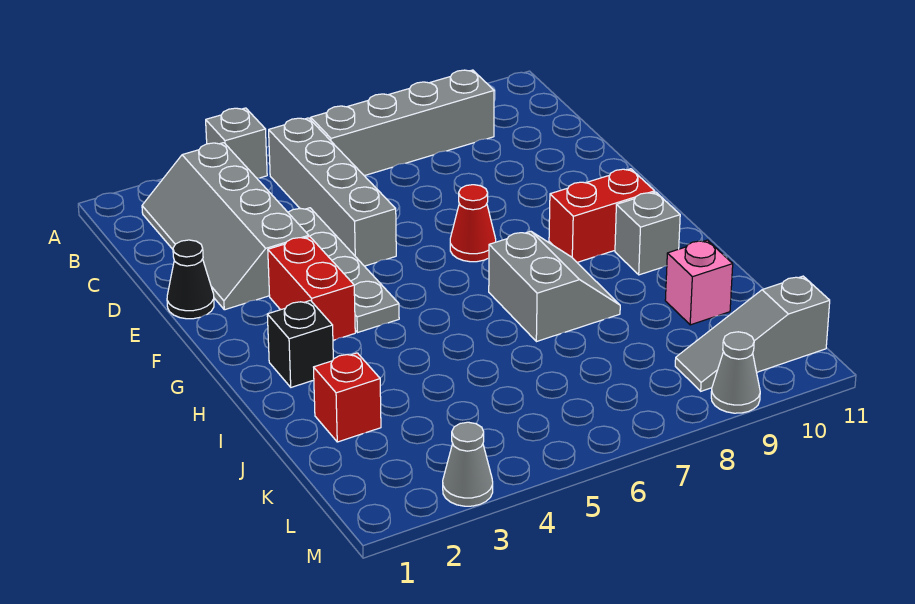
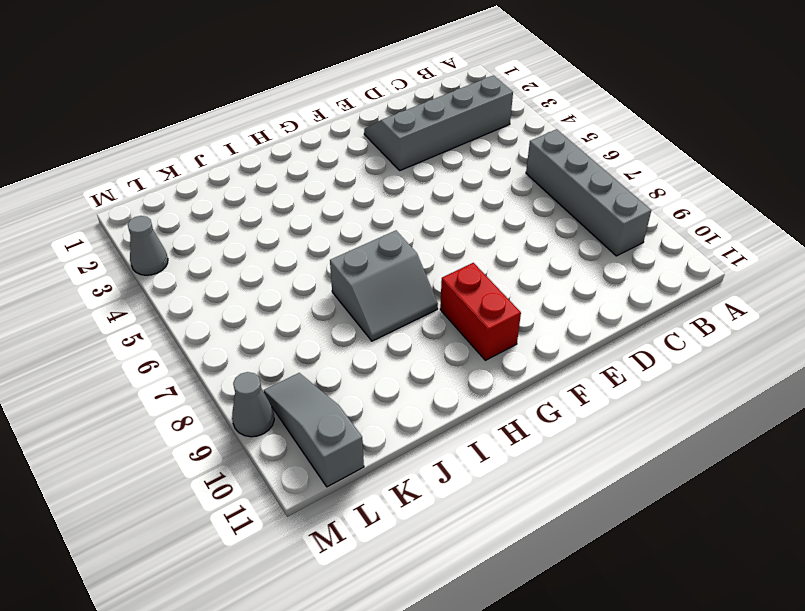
none -> grey brick A4 level 1
none -> grey brick B5:E5 level 1
none -> grey plate D4:G4 level 1

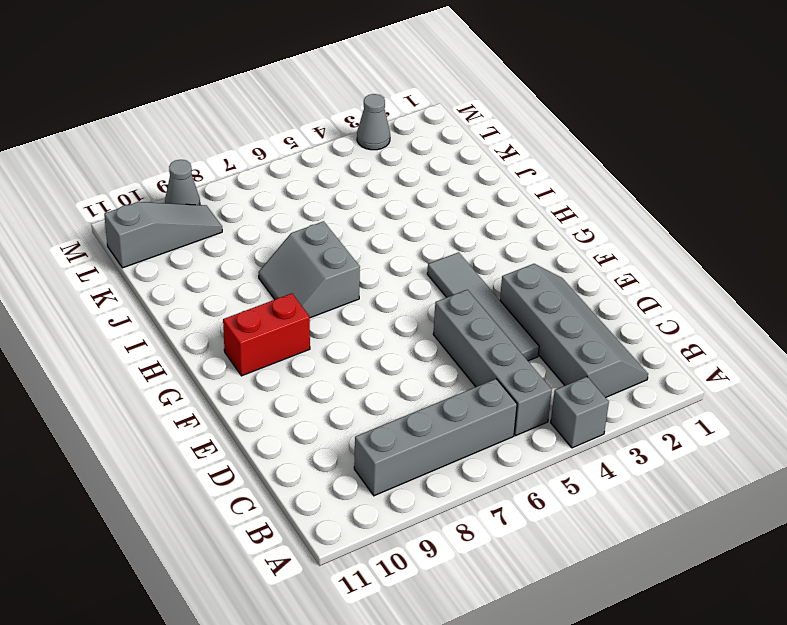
grey tile D4:G4 level 1 -> grey plate D4:G4 level 1
none -> black cone E1 level 1
none -> red brick F3:G3 level 1
none -> red cone F7 level 1

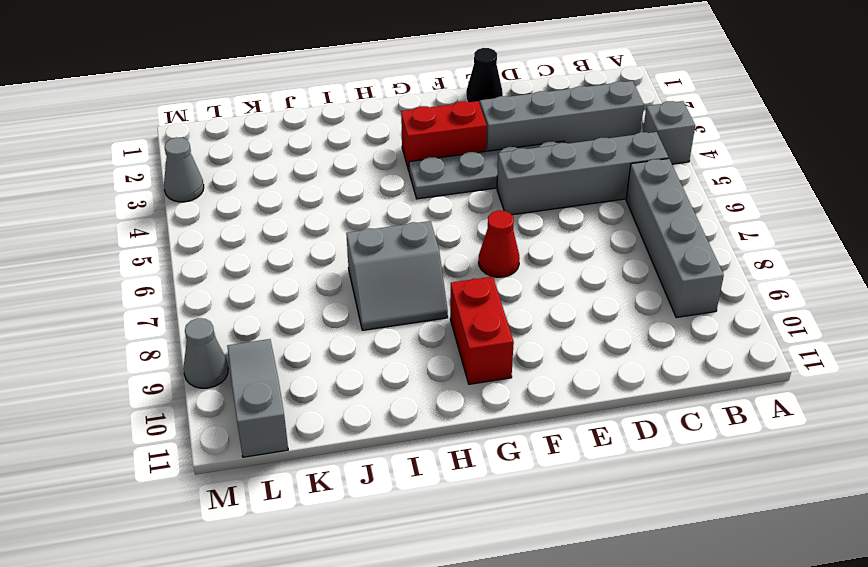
none -> black brick H2 level 1
none -> grey brick H10 level 1
none -> red brick J2 level 1

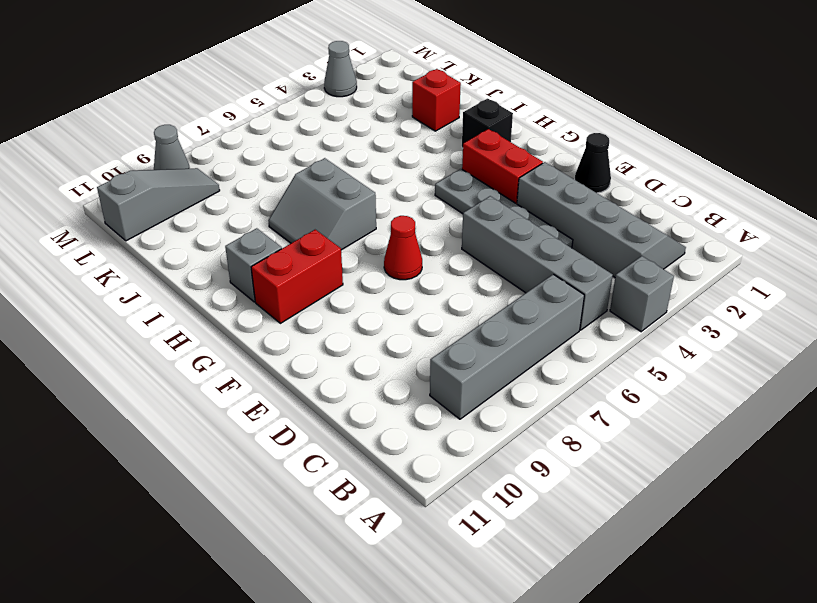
none -> pink brick J10 level 1

